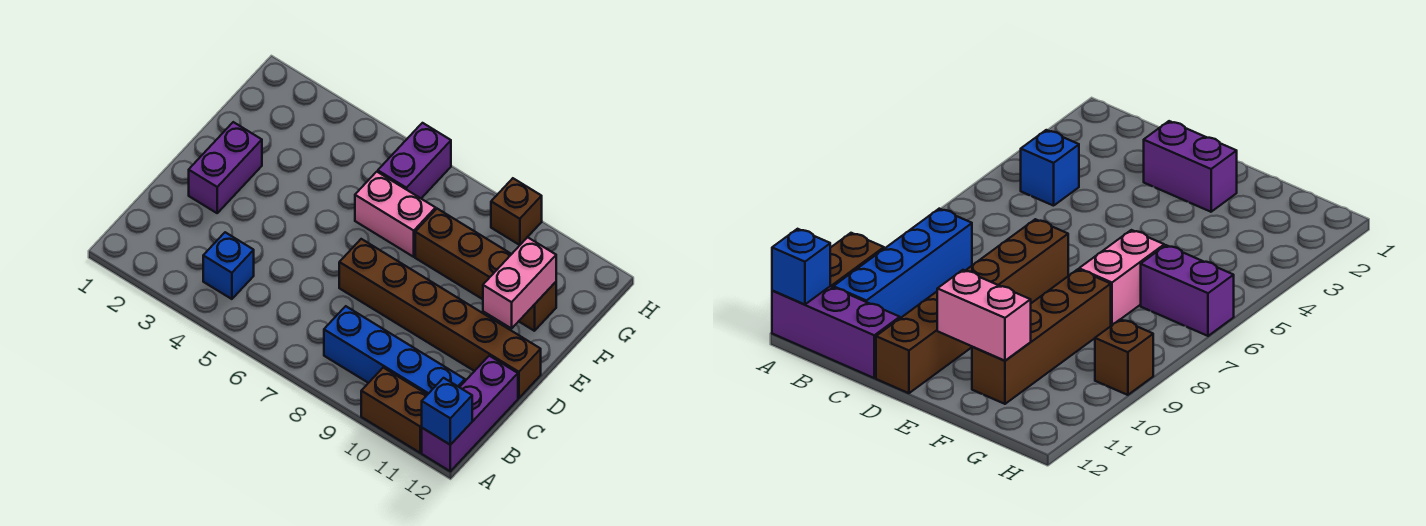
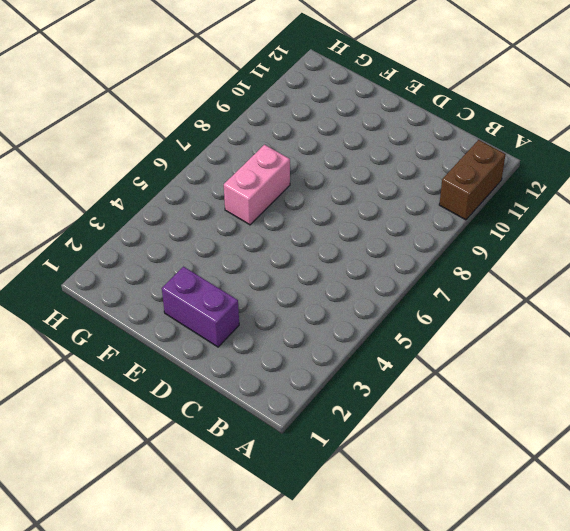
none -> purple brick A12:C12 level 1
none -> blue brick B4 level 1
none -> blue brick B8:B11 level 1

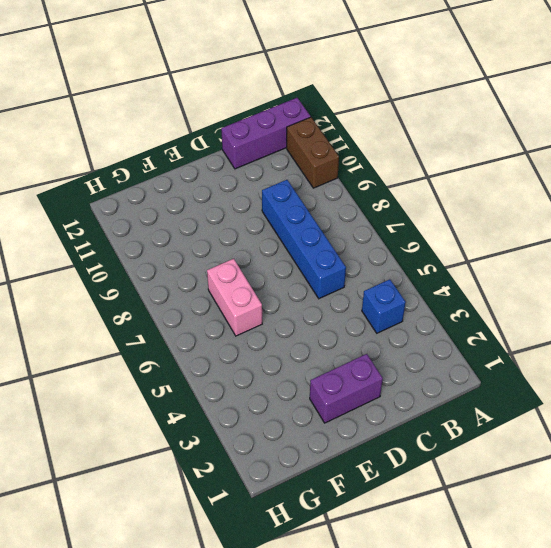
blue brick C6:C9 level 1 -> blue brick B8:B11 level 1
none -> brown brick D7:D12 level 1
none -> brown brick F8:F11 level 1
none -> purple brick G6:H6 level 1

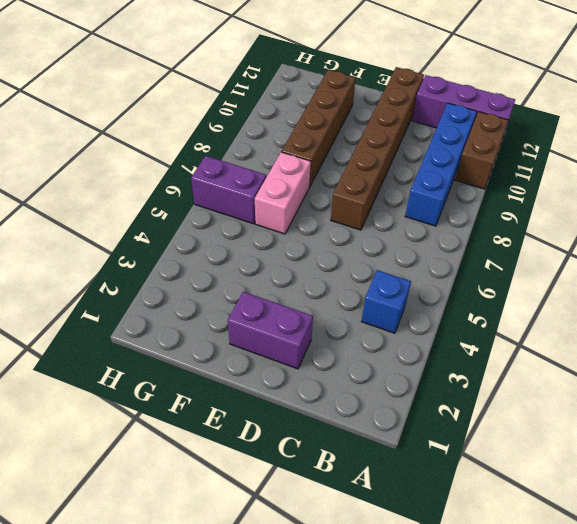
none -> brown brick H9 level 1
none -> blue brick A12 level 2
none -> pink brick E11:F11 level 2

